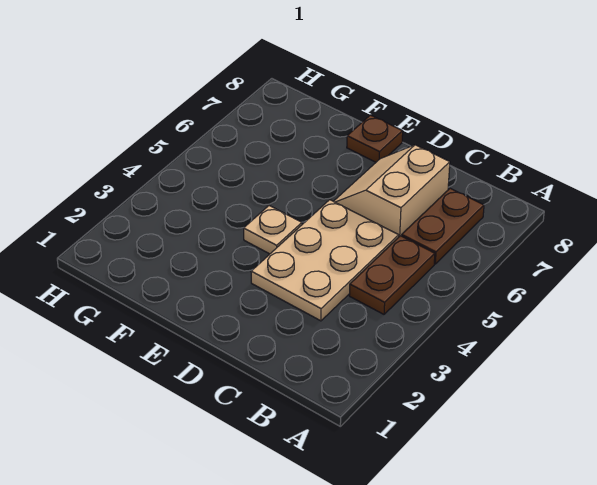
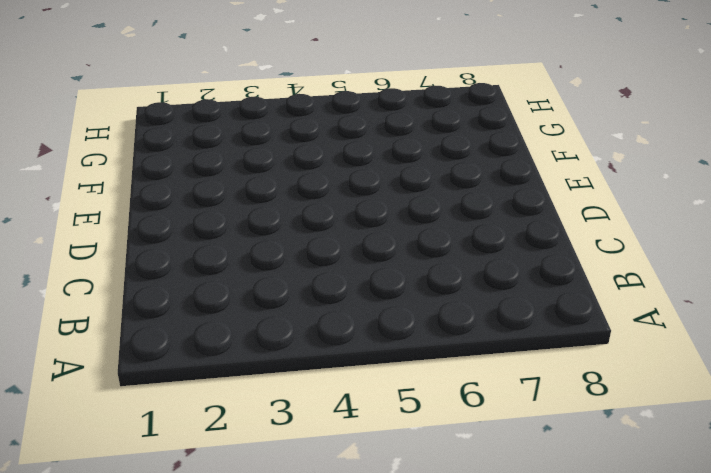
none -> brown plate B4:B5 level 1
none -> brown plate B6:B7 level 1

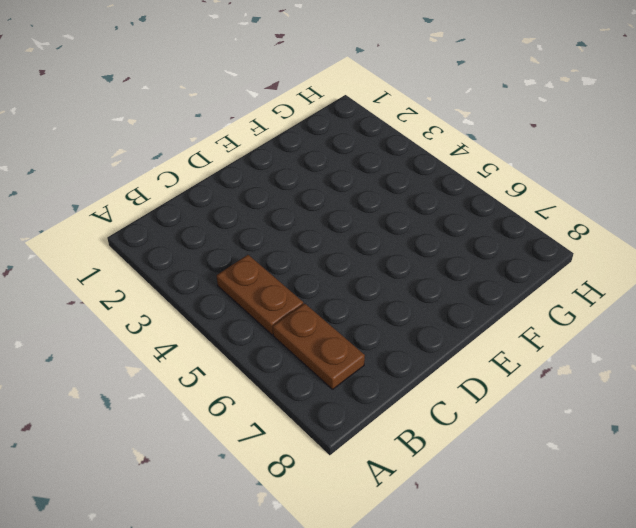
none -> tan plate C3:D5 level 1
none -> tan slope C6:D7 level 1 top C

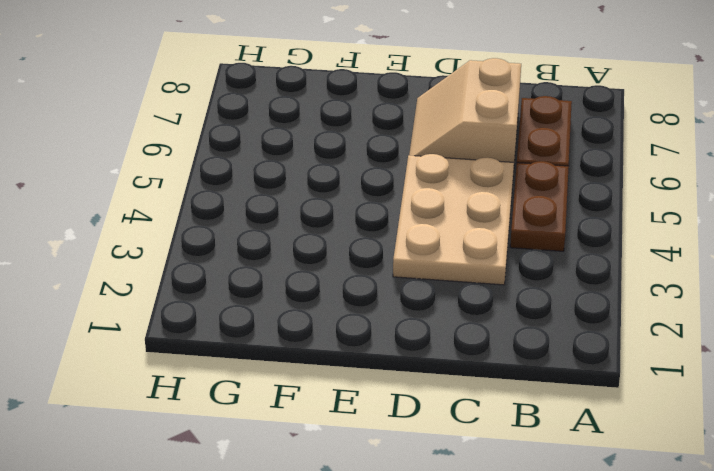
none -> tan plate E4 level 1
none -> brown plate E8 level 1

